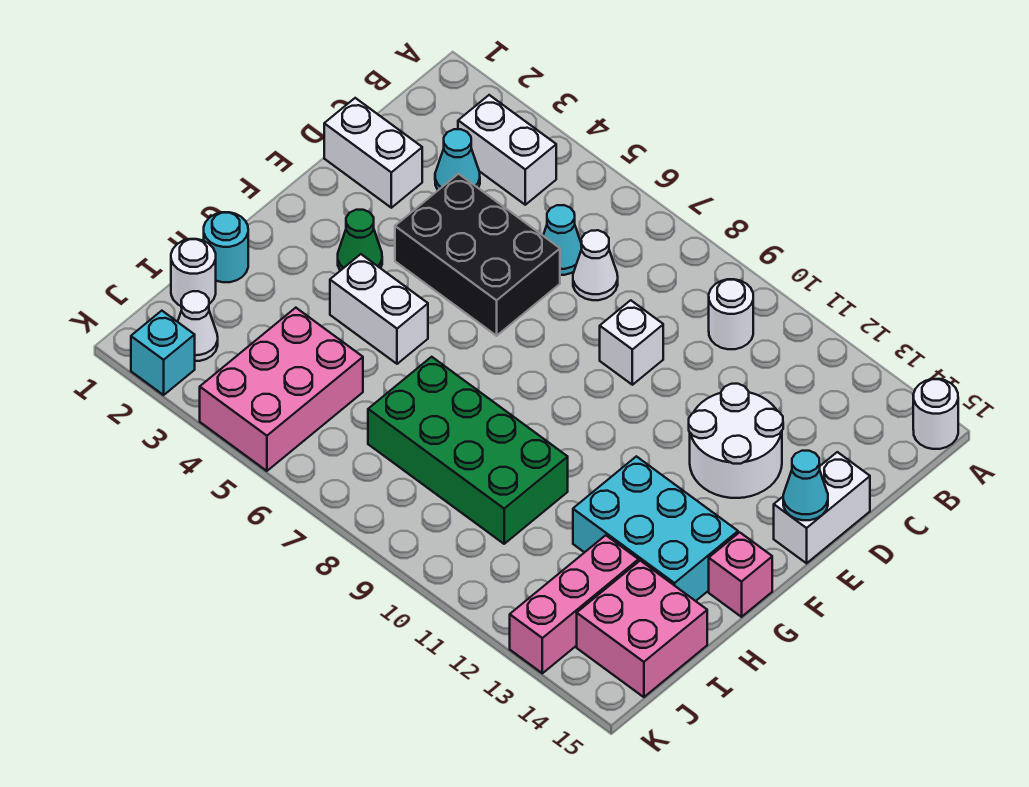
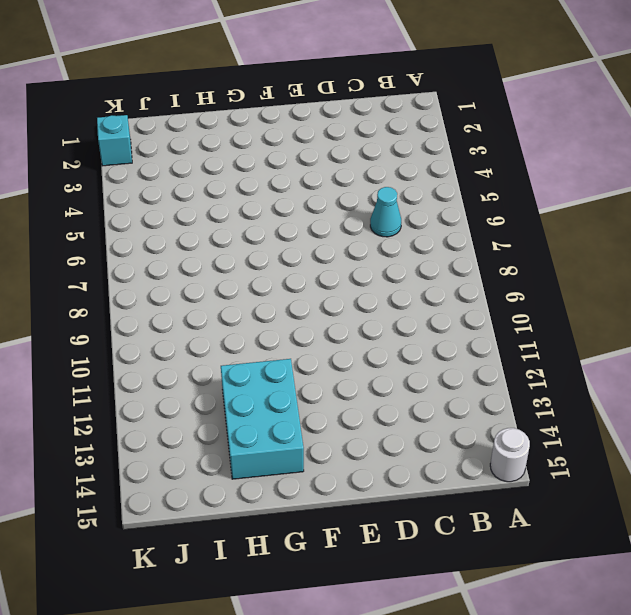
none -> white brick B3:B4 level 1
none -> white round brick B10 level 1
none -> cyan cone C3 level 1

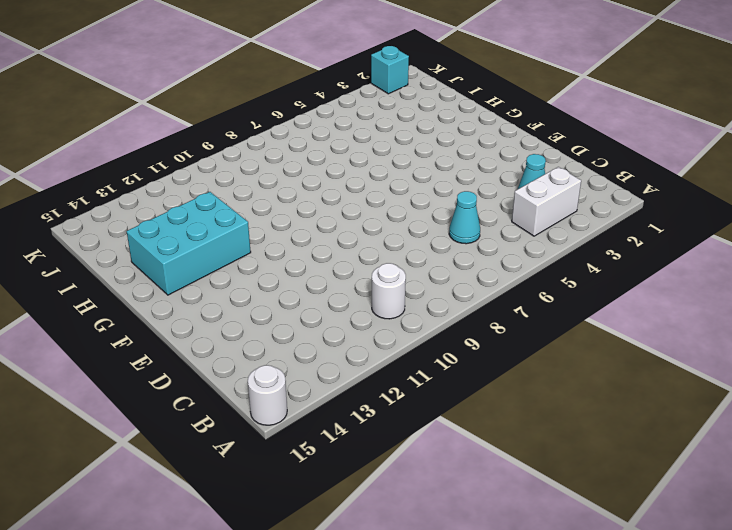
none -> white cone C7 level 1
none -> white brick D1:D2 level 1
none -> black brick D4:E6 level 1

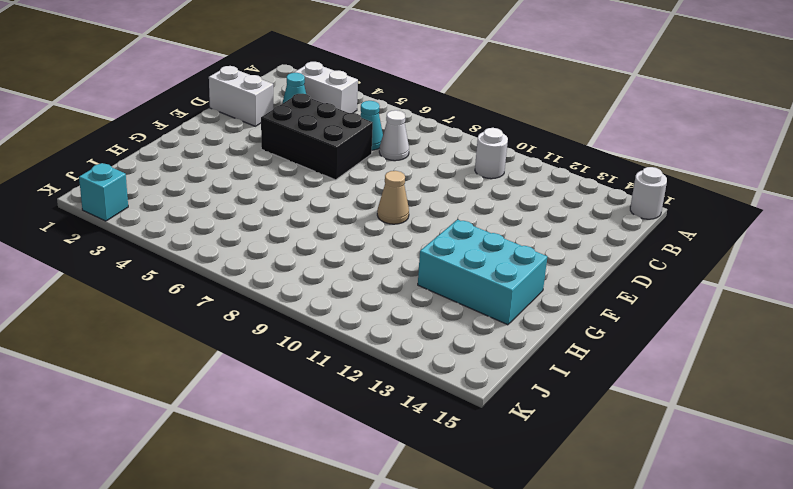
tan cone F9 level 1 -> none
none -> white brick D9 level 1
none -> white round brick D12:E13 level 1
none -> white brick D15:E15 level 1

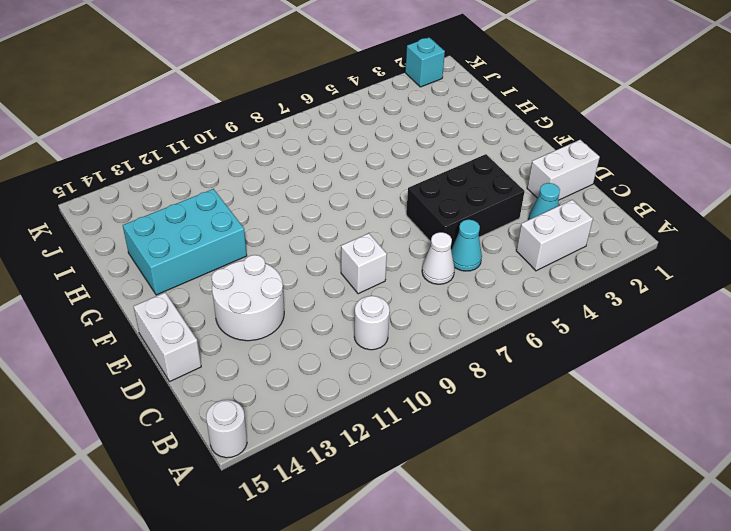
none -> green cone F3 level 1
none -> white brick G4:G5 level 1
none -> pink brick G15 level 1

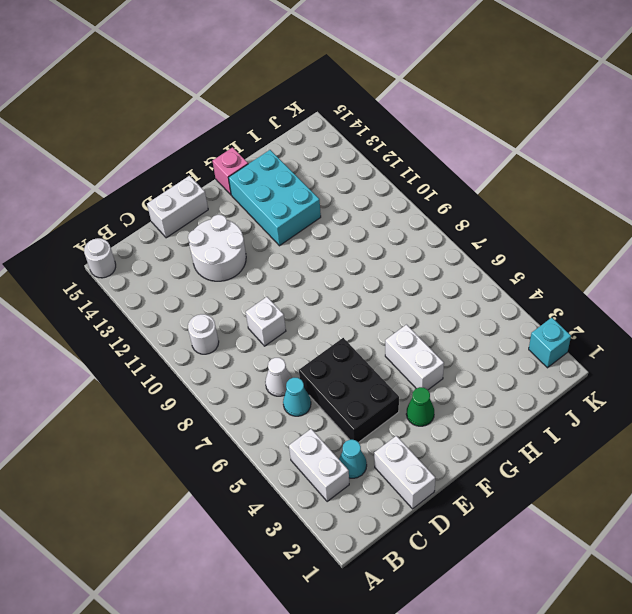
none -> cyan round brick H1 level 1
none -> green brick H7:I10 level 1
none -> white round brick I1 level 1

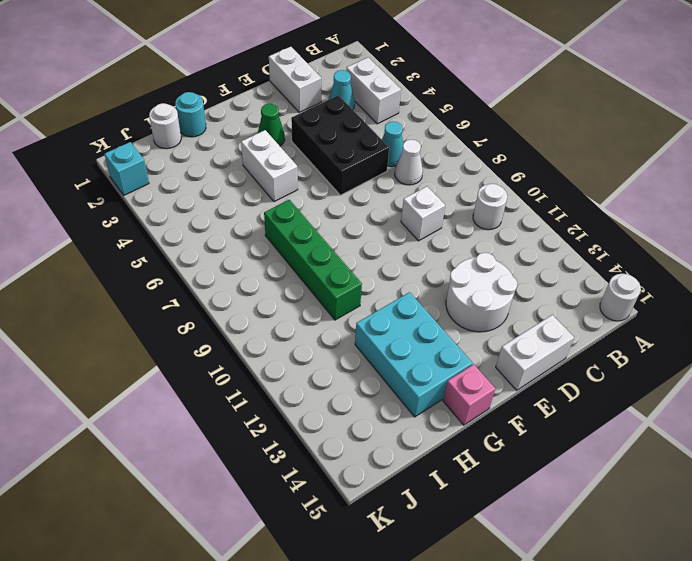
green brick H7:H10 level 1 -> green brick H7:I10 level 1
none -> pink brick I4:K5 level 1
none -> pink brick I13:K13 level 1
none -> pink brick I14:J15 level 1

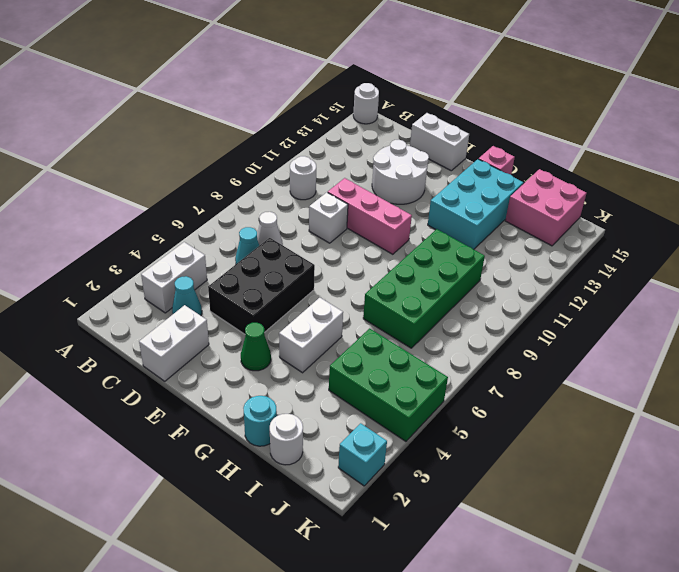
pink brick D10:F10 level 1 -> pink brick I13:K13 level 1
green brick I4:K5 level 1 -> pink brick I4:K5 level 1
none -> white cone J2 level 1
none -> cyan cone E15 level 2

